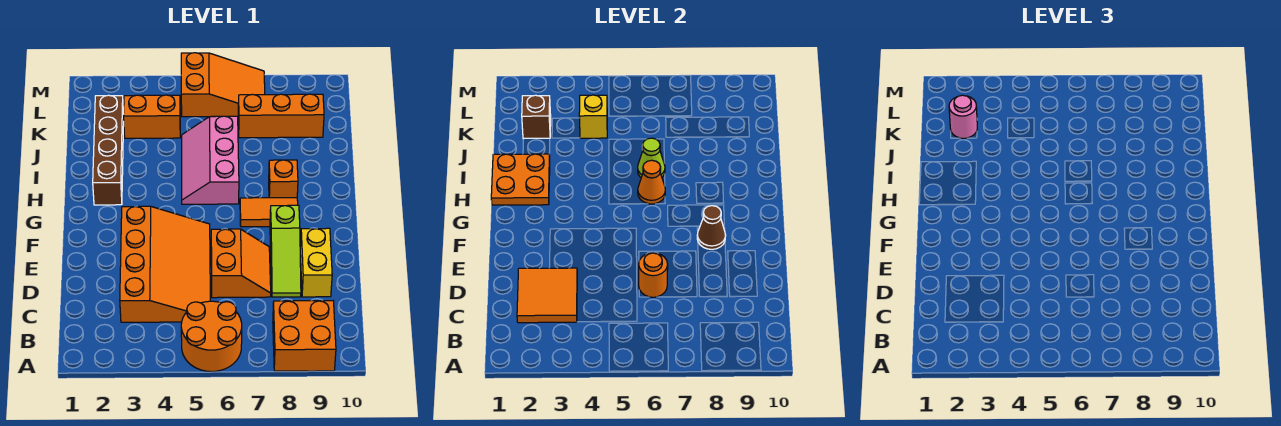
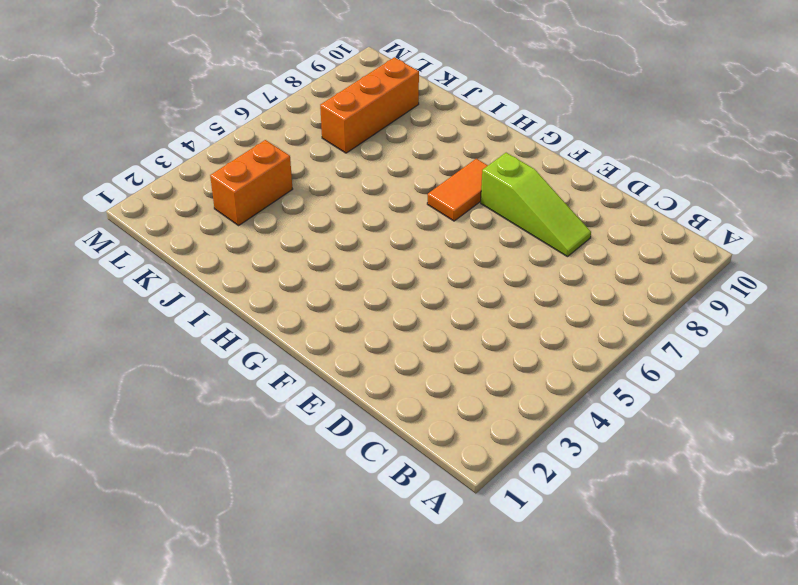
none -> orange round brick A5:B6 level 1
none -> orange brick A8:B9 level 1
none -> orange slope C3:F5 level 1 top 3

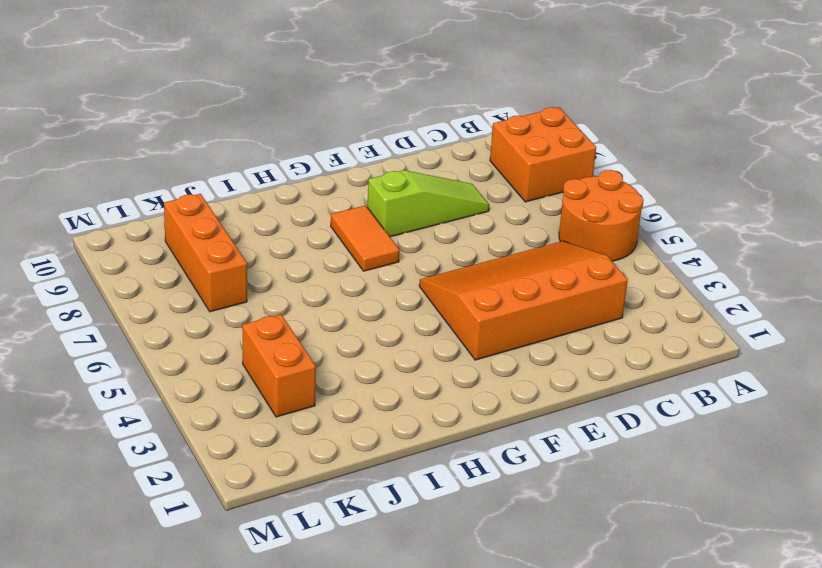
none -> orange slope D6:E7 level 1 top 6
none -> yellow brick D9:E9 level 1
none -> brown brick H2:K2 level 1

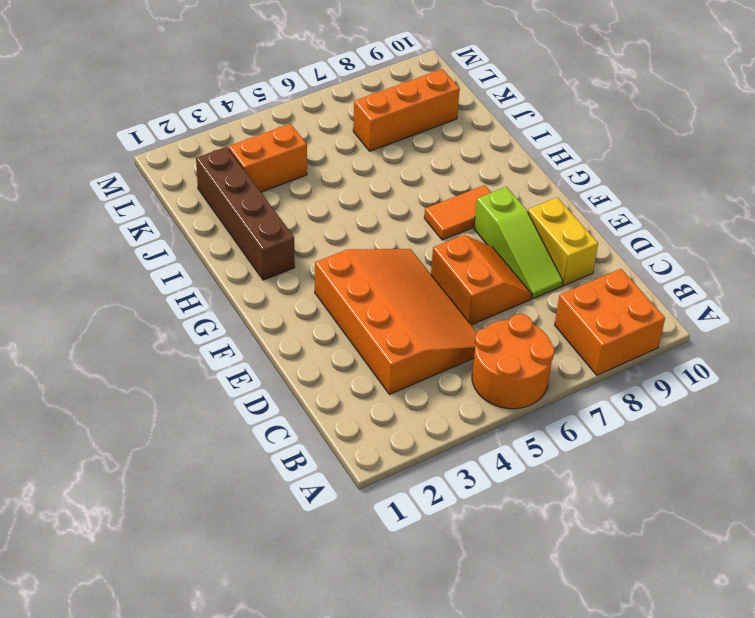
none -> pink slope H5:J6 level 1 top 6
none -> orange brick H8 level 1
none -> orange slope L5:M7 level 1 top 5

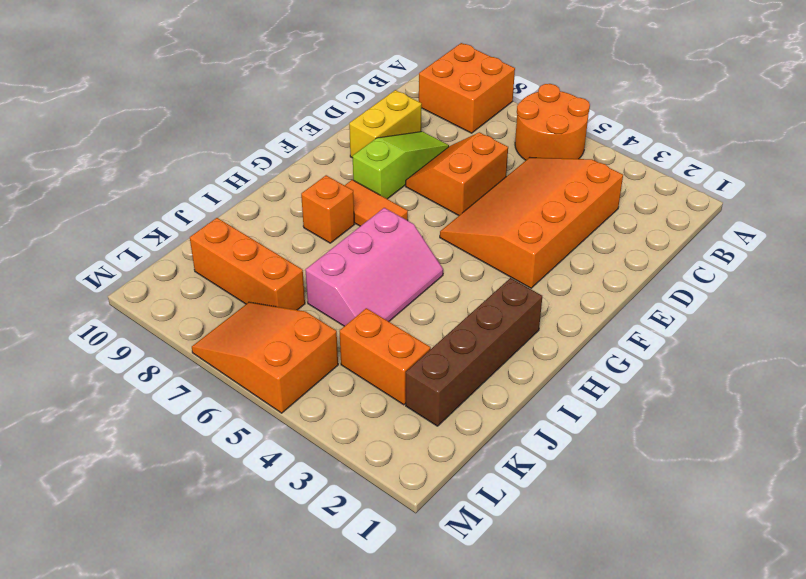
none -> orange tile C2:D3 level 2
none -> orange round brick D6 level 2
none -> brown cone F8 level 2

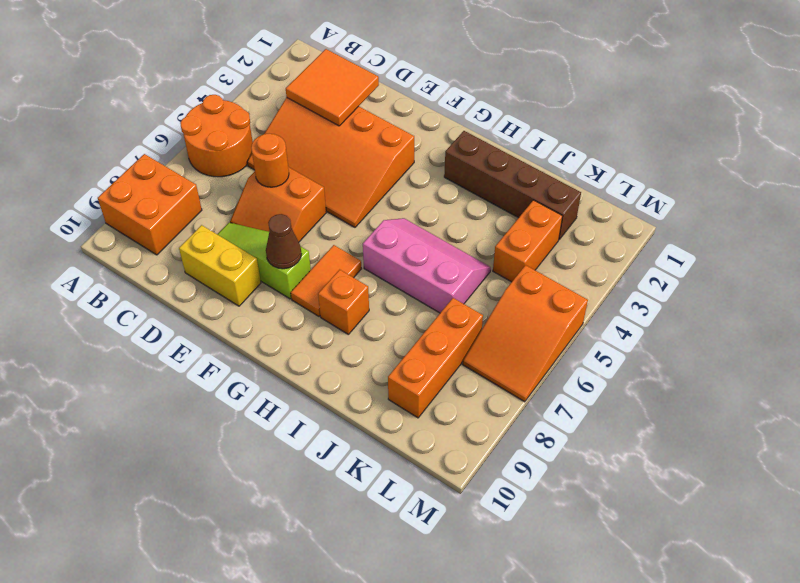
none -> orange plate H1:I2 level 2
none -> orange cone H6 level 2
none -> lime cone I6 level 2

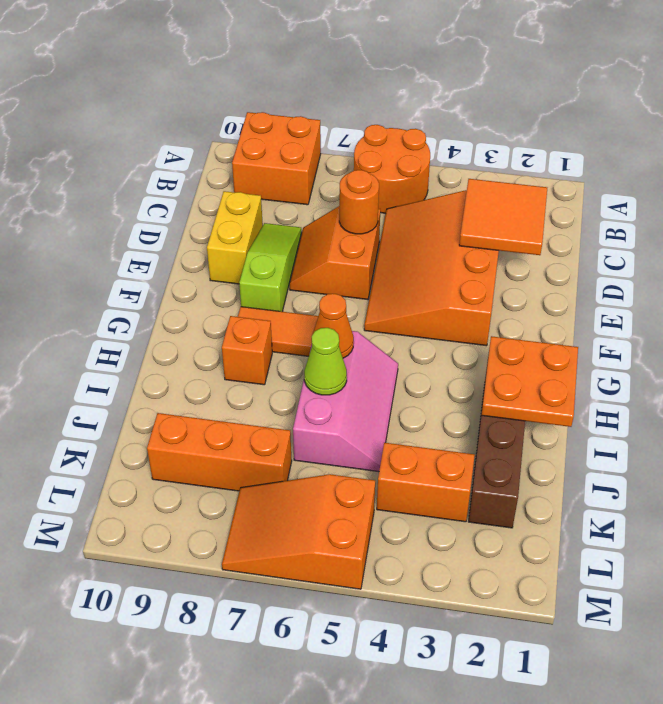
none -> brown cone F8 level 2
none -> brown brick K2 level 2
none -> yellow brick K4 level 2

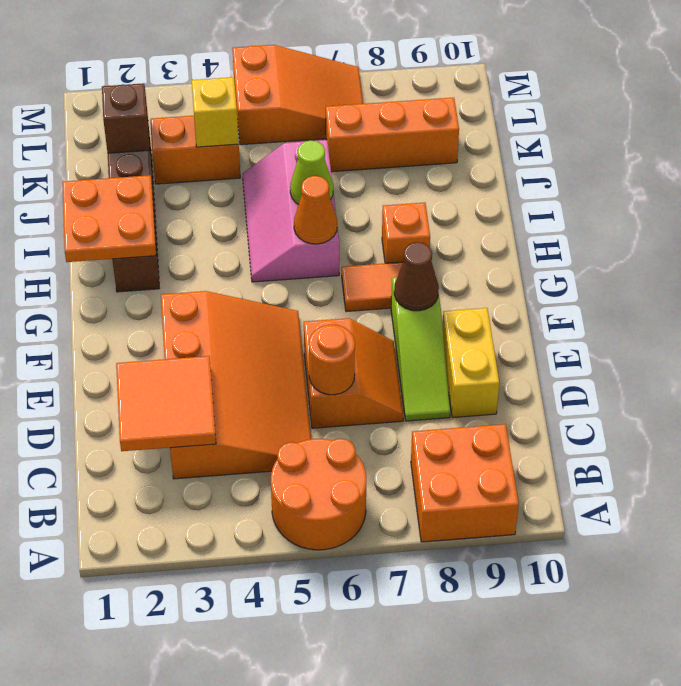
none -> pink round brick K2 level 3

